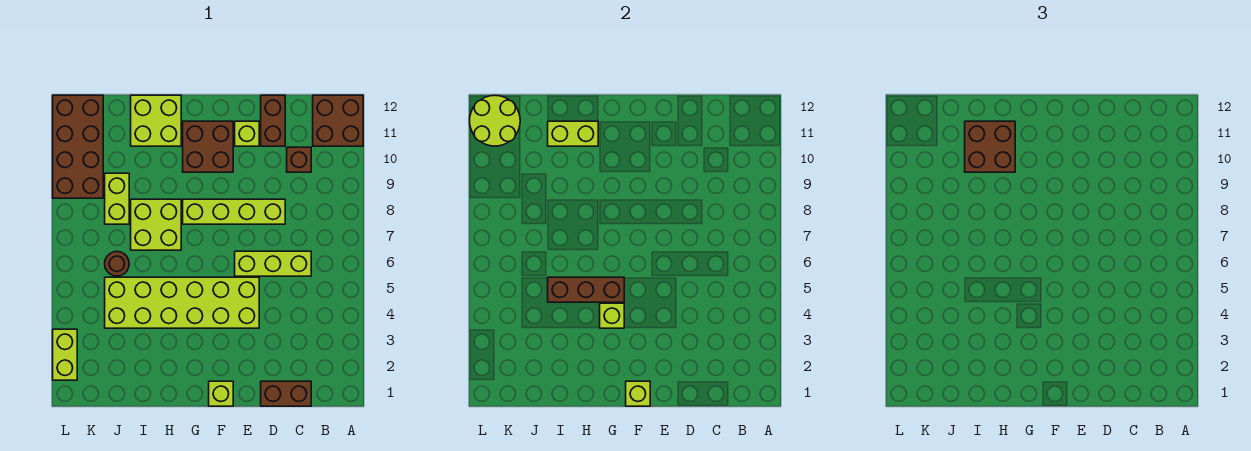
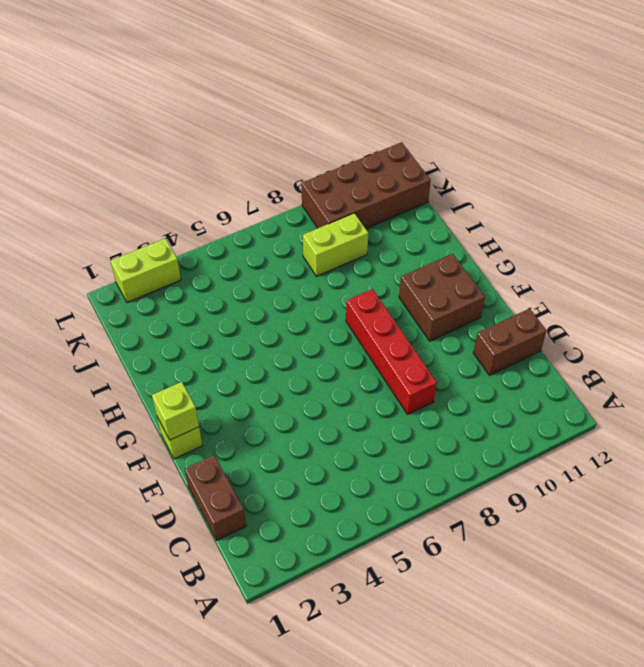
red brick D8:G8 level 1 -> lime brick D8:G8 level 1
none -> brown brick A11:B12 level 1
none -> lime brick C6:E6 level 1
none -> brown brick C10 level 1

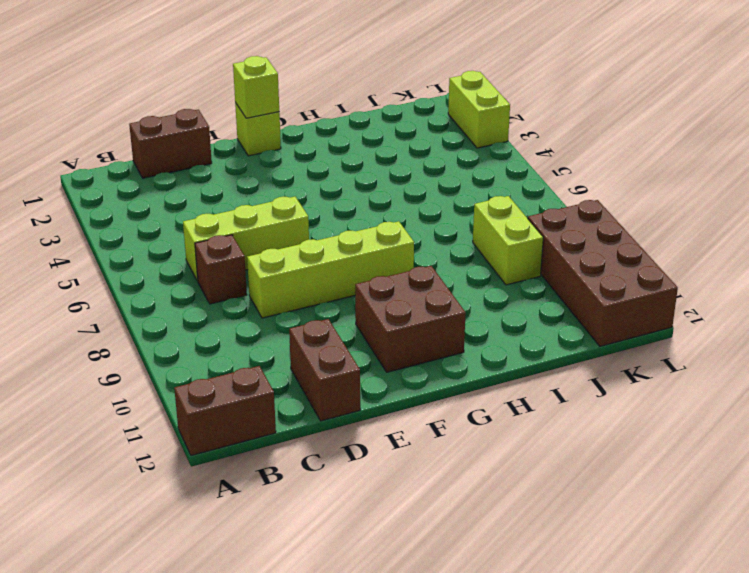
brown brick A12:B12 level 1 -> brown brick A11:B12 level 1
brown brick C7 level 1 -> brown brick C10 level 1
none -> lime brick E4:J5 level 1
none -> lime brick E11 level 1
none -> lime brick H7:I8 level 1

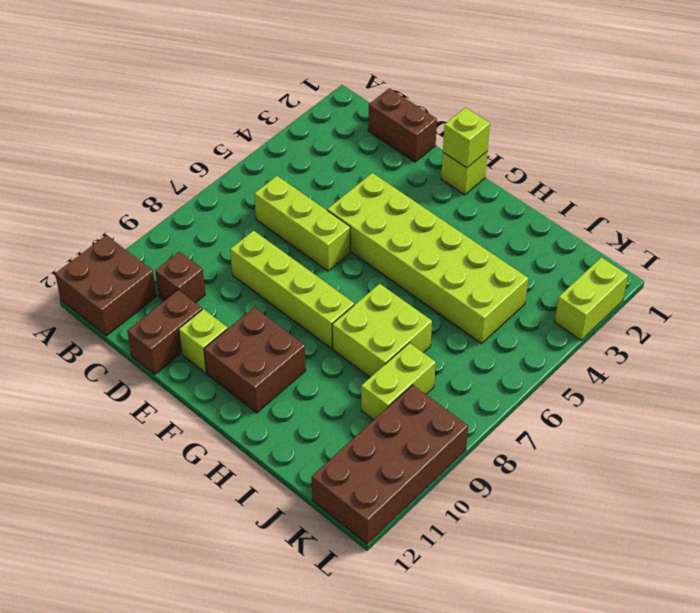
none -> lime brick H11:I12 level 1
none -> brown round brick J6 level 1
none -> lime brick G4 level 2

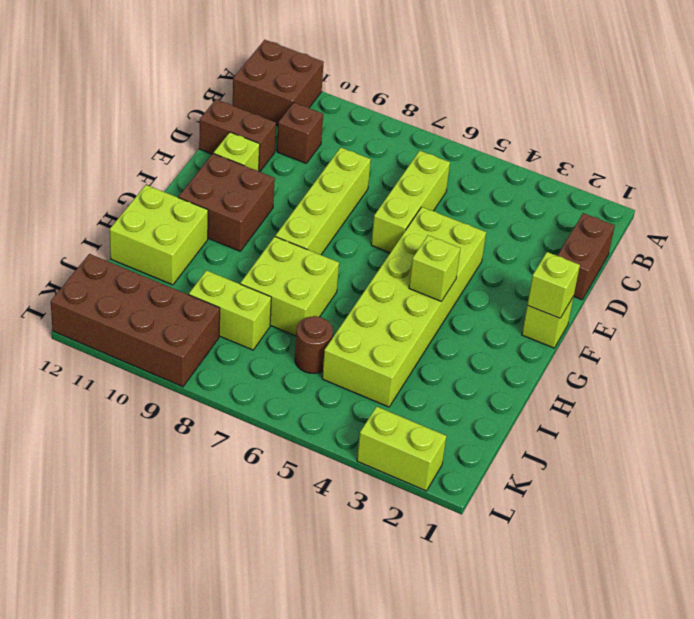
none -> brown brick G5:I5 level 2
none -> lime brick H11:I11 level 2
none -> lime round brick K11:L12 level 2

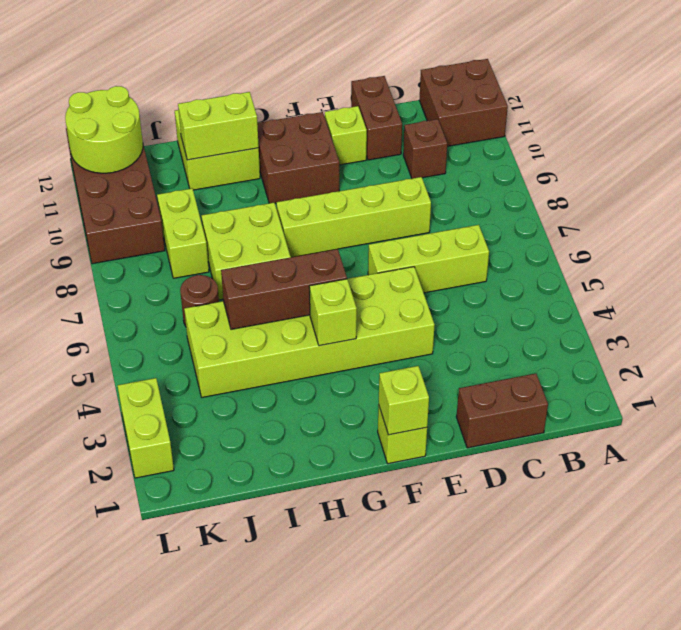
none -> brown brick H10:I11 level 3

